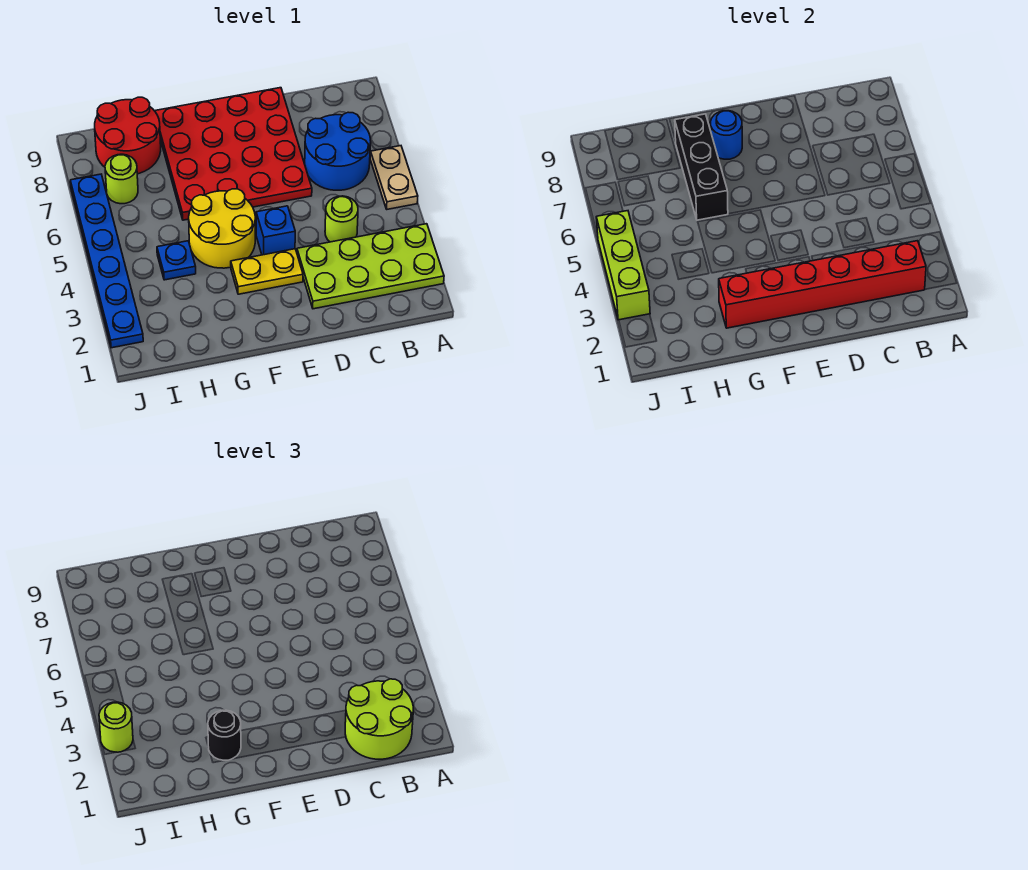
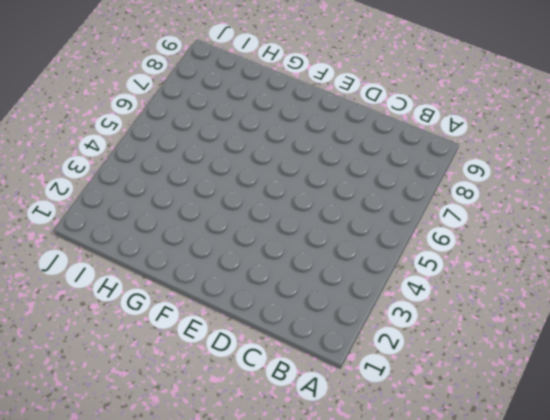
none -> lime plate A2:D3 level 1
none -> tan plate A5:A6 level 1
none -> blue round brick B6:C7 level 1

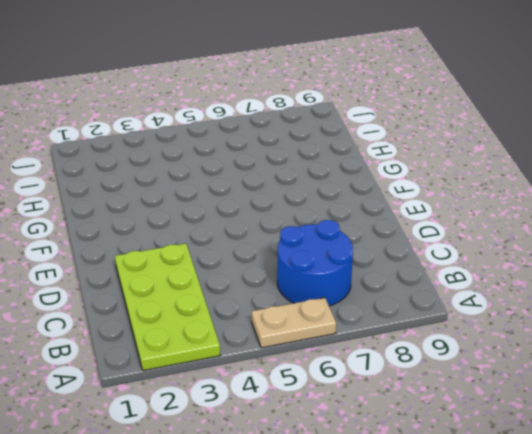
none -> lime round brick C4 level 1
none -> red plate D6:G9 level 1
none -> yellow plate E3:F3 level 1

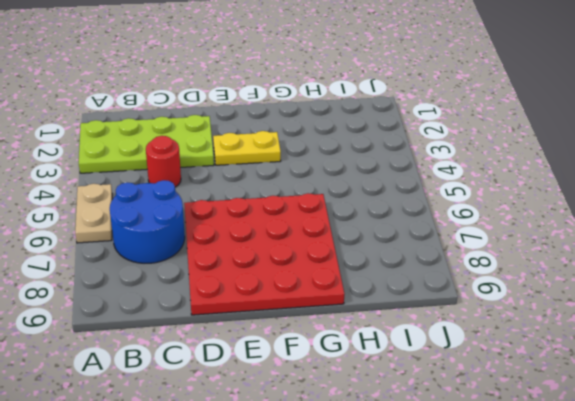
red round brick C4 level 1 -> lime round brick C4 level 1
none -> blue brick E4 level 1
none -> yellow round brick F4:G5 level 1
none -> blue plate H4 level 1

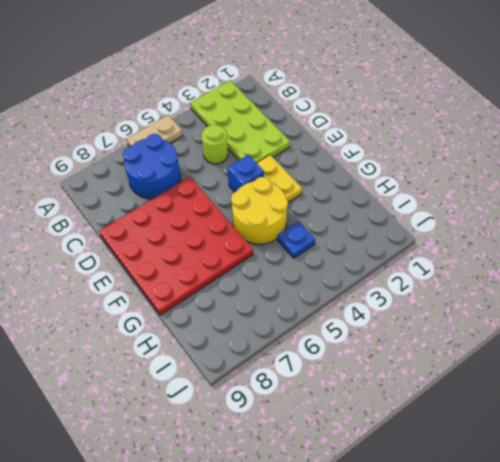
none -> red round brick H8:I9 level 1
none -> lime round brick I7 level 1
none -> blue plate J2:J7 level 1

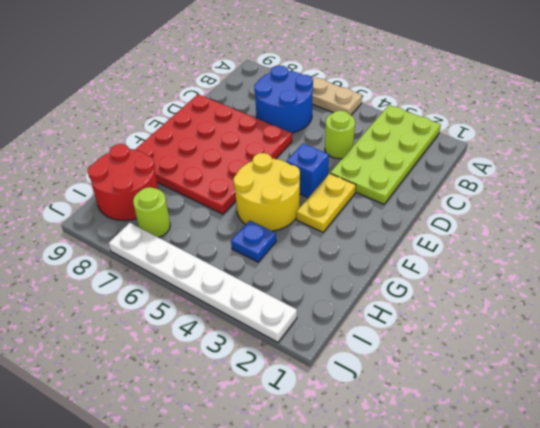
white plate J2:J7 level 1 -> blue plate J2:J7 level 1
none -> red brick B2:G2 level 2
none -> blue round brick F8 level 2
none -> black brick G6:G8 level 2

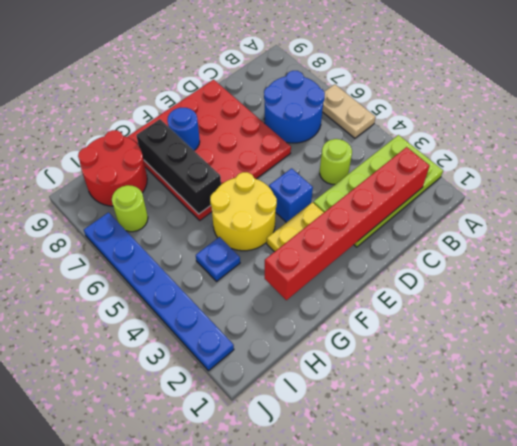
none -> lime brick J3:J5 level 2
none -> lime round brick B1:C2 level 3
none -> black round brick G2 level 3

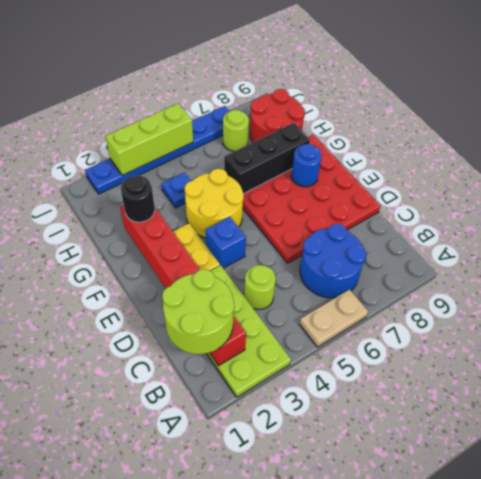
none -> lime round brick J3 level 3

